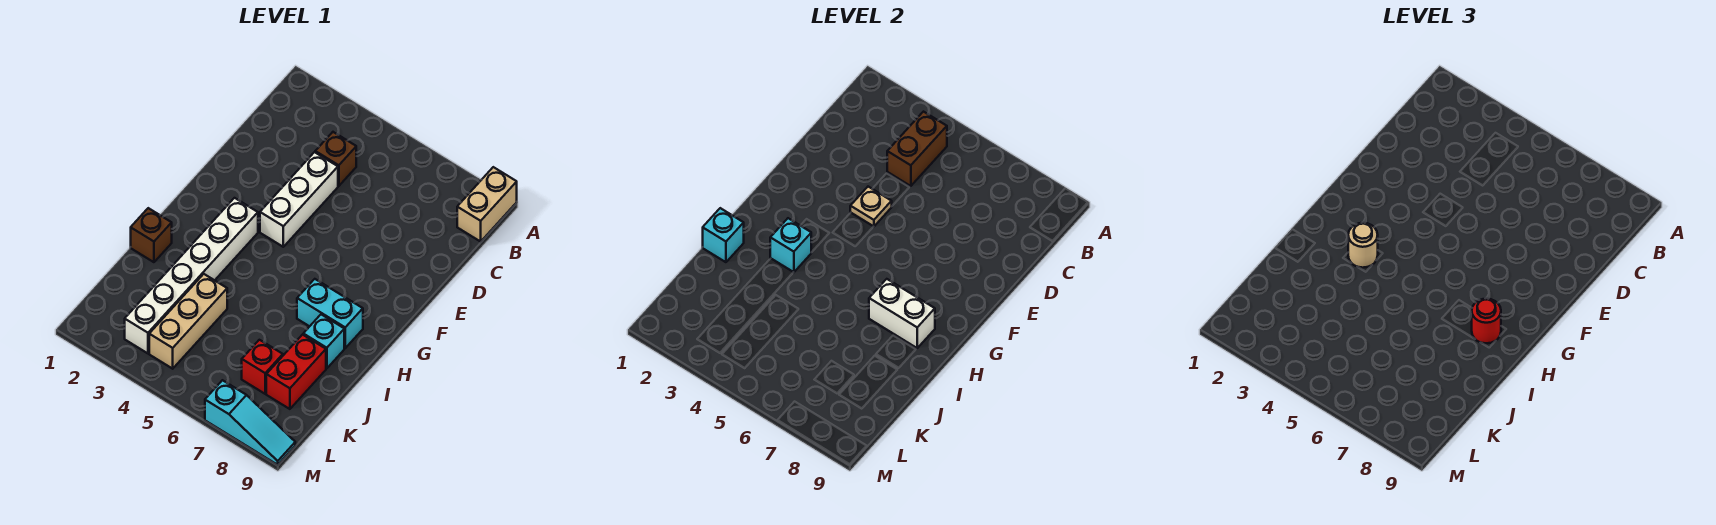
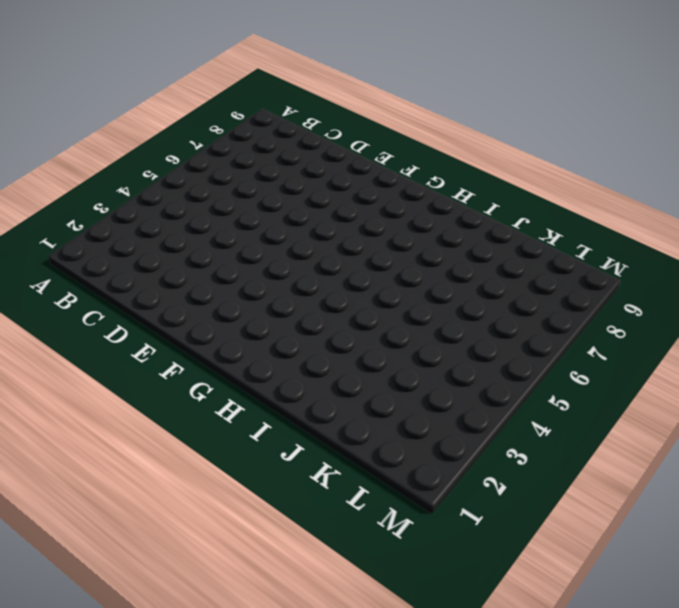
none -> tan brick A9:B9 level 1
none -> brown brick C4 level 1
none -> white brick D4:F4 level 1

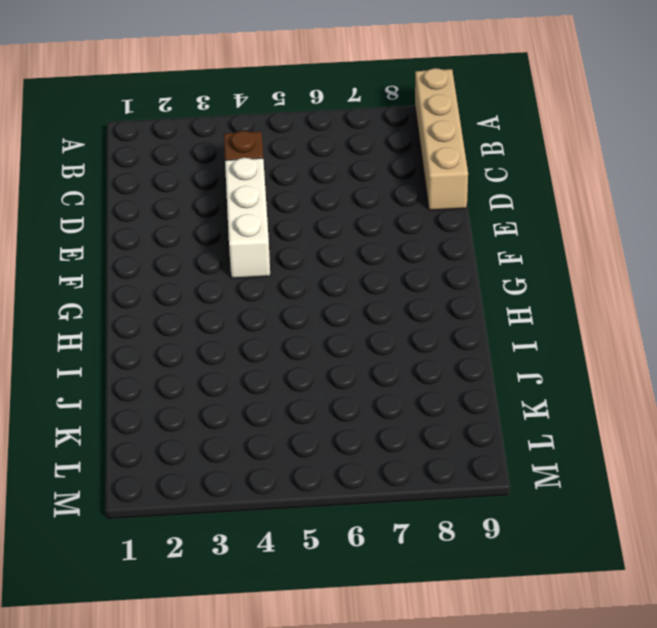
tan brick A9:D9 level 1 -> tan brick A9:B9 level 1
none -> white brick G3:L3 level 1
none -> cyan brick H7:H8 level 1
none -> brown brick I1 level 1

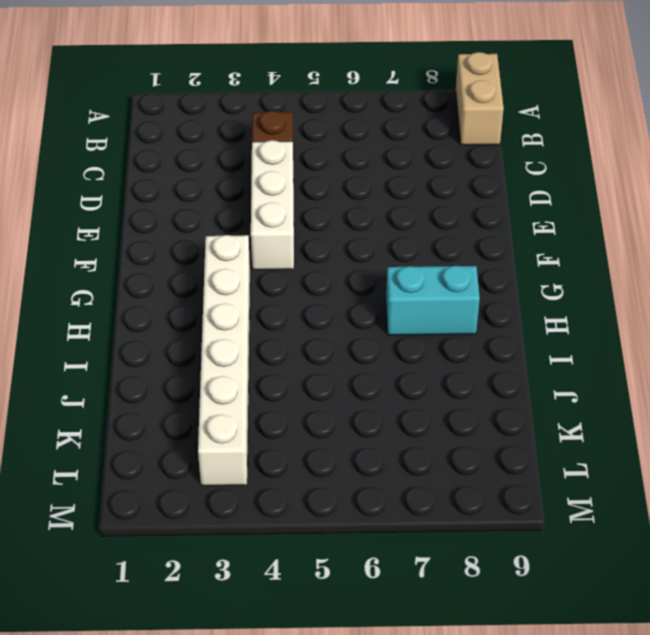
none -> brown brick I1 level 1
none -> cyan brick I8 level 1
none -> tan brick J4:L4 level 1

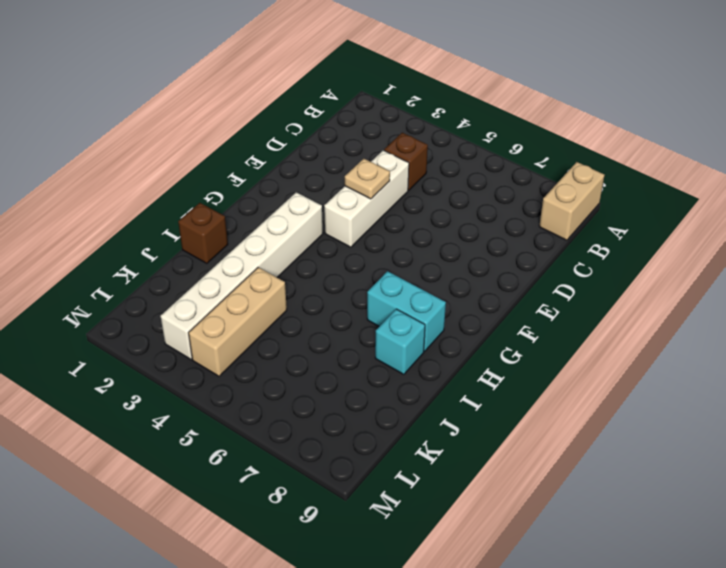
none -> red brick J8:K8 level 1
none -> red brick K7 level 1
none -> cyan slope M7:M9 level 1 top 7

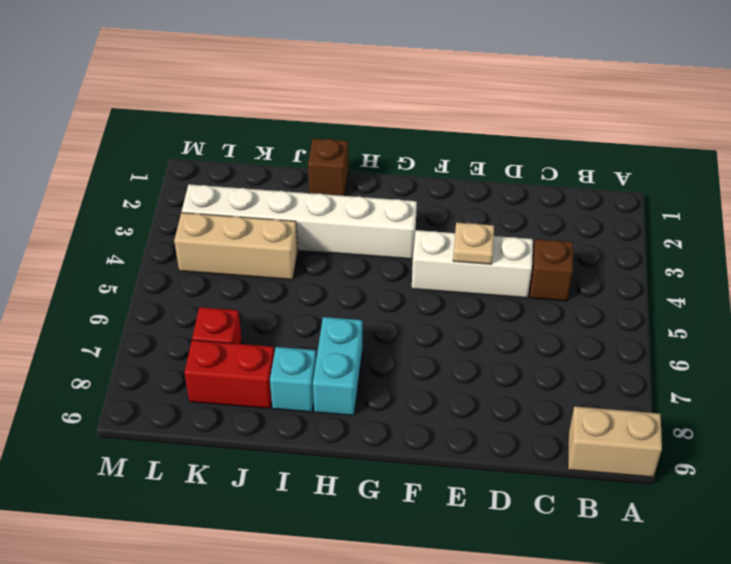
none -> cyan slope M7:M9 level 1 top 7
none -> brown brick B4:C4 level 2
none -> cyan brick H3 level 2

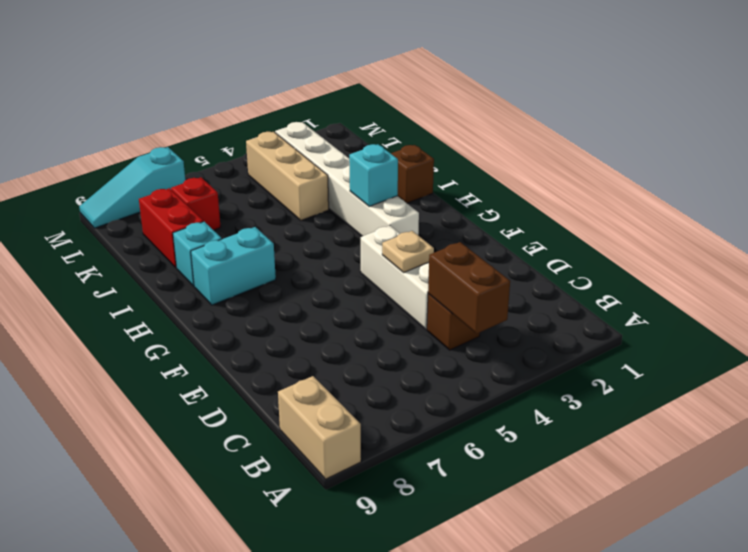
none -> white brick H7:H8 level 2
none -> cyan brick I1 level 2
none -> tan round brick H3 level 3

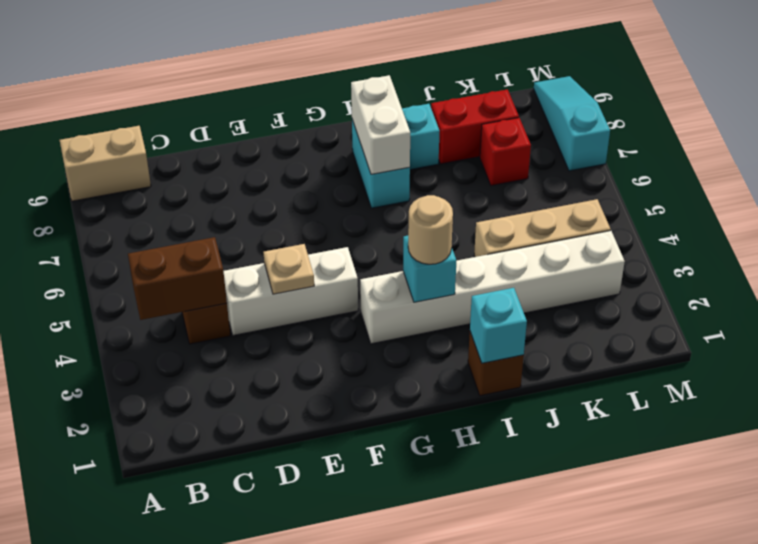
none -> red round brick H8 level 3

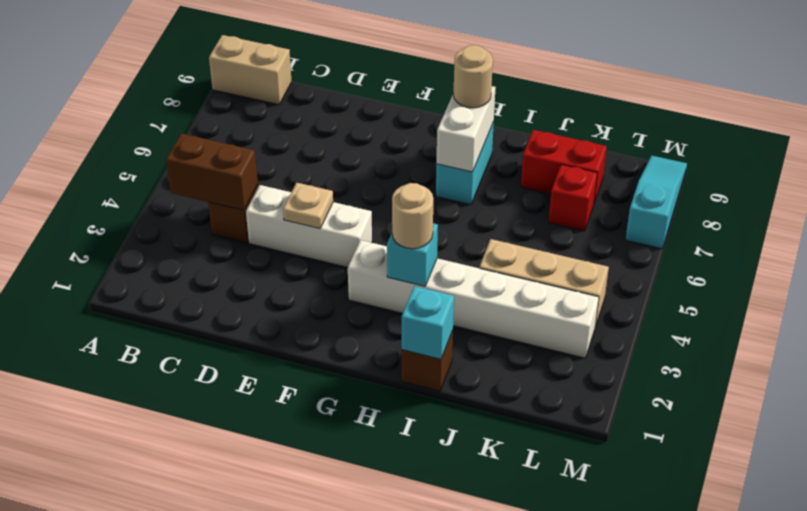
tan round brick H8 level 3 -> red round brick H8 level 3
none -> cyan brick I8 level 1

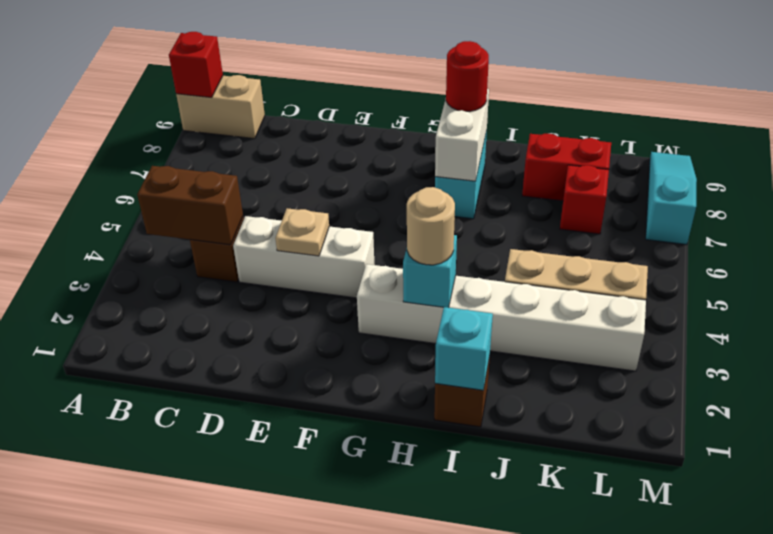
red brick A9 level 2 -> none
none -> cyan brick I8 level 1

